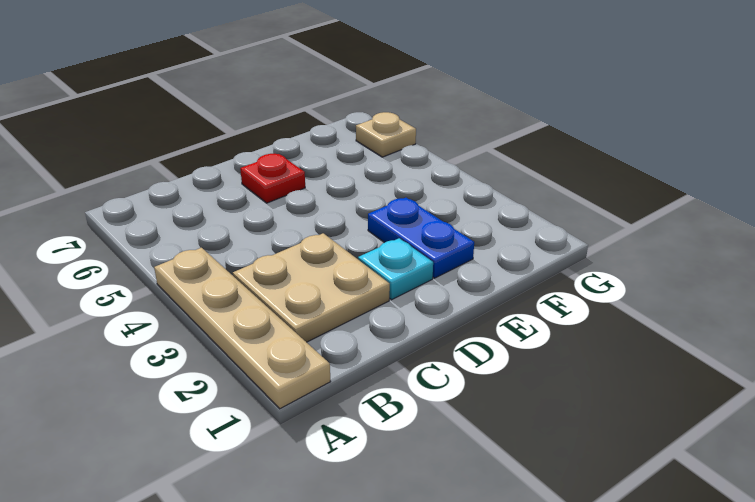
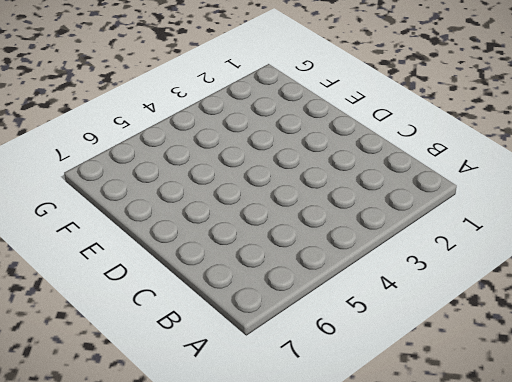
none -> tan plate A1:A4 level 1
none -> tan plate B2:C3 level 1

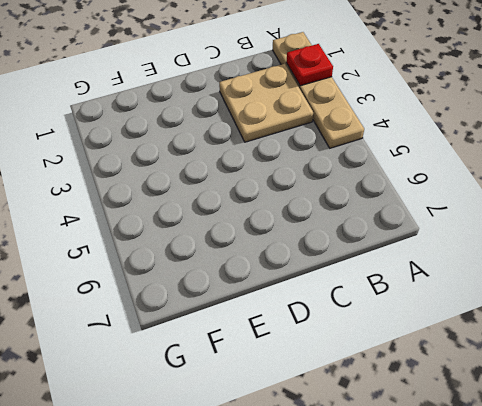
red plate A2 level 2 -> red plate D6 level 1
none -> cyan plate D2 level 1
none -> blue plate E2:E3 level 1

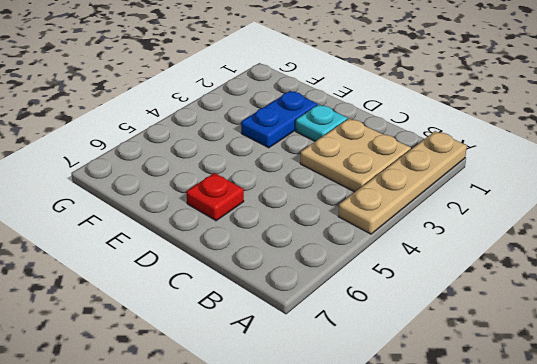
none -> tan plate G6 level 1

